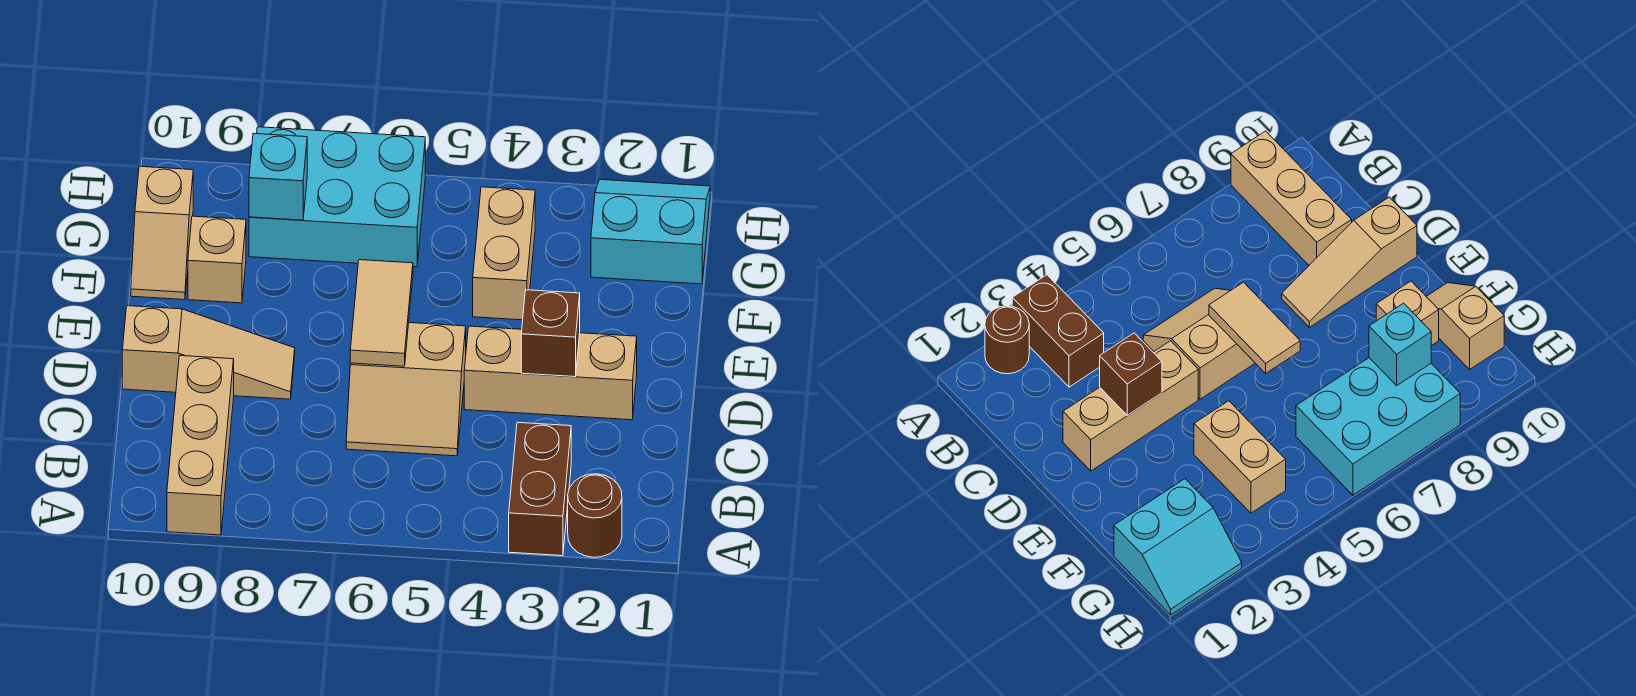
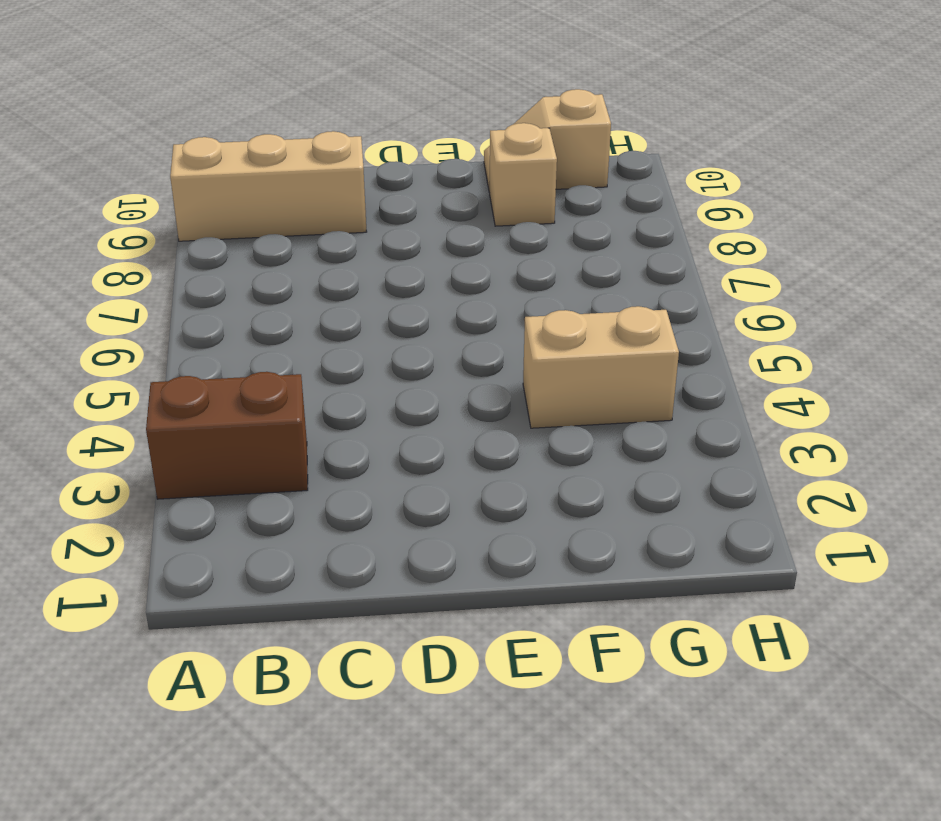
none -> brown round brick A2 level 1
none -> tan slope C5:D6 level 1 top D
none -> tan brick D2:D4 level 1

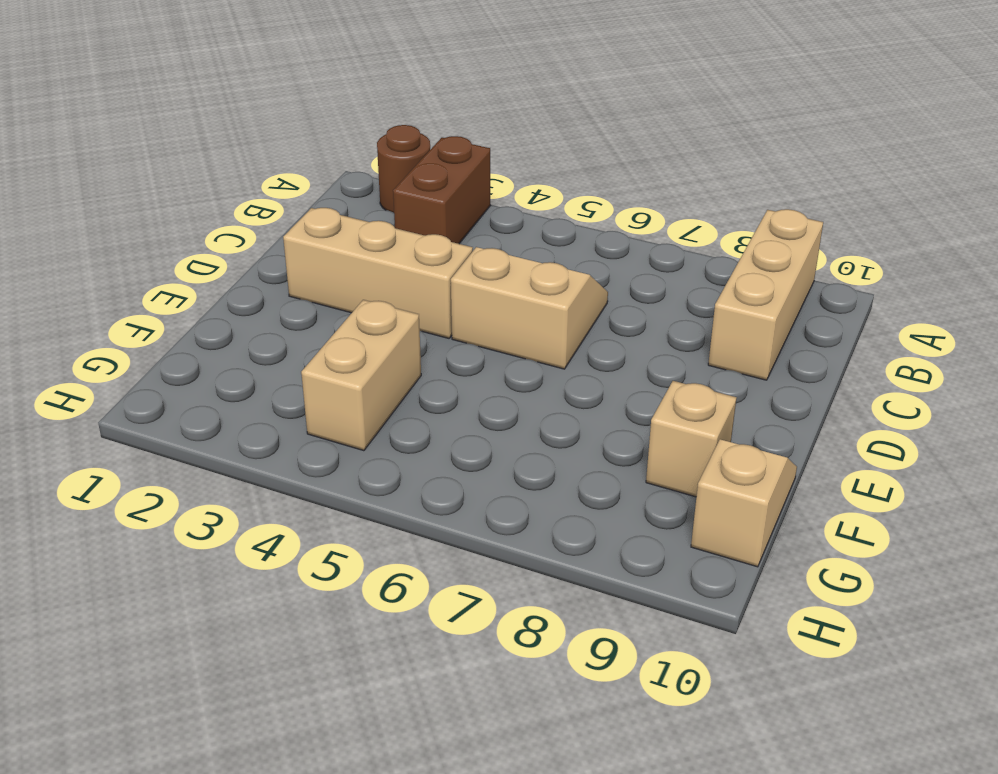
none -> tan slope D8:D10 level 1 top 10
none -> cyan slope G1:H2 level 1 top G
none -> cyan brick G6:H8 level 1

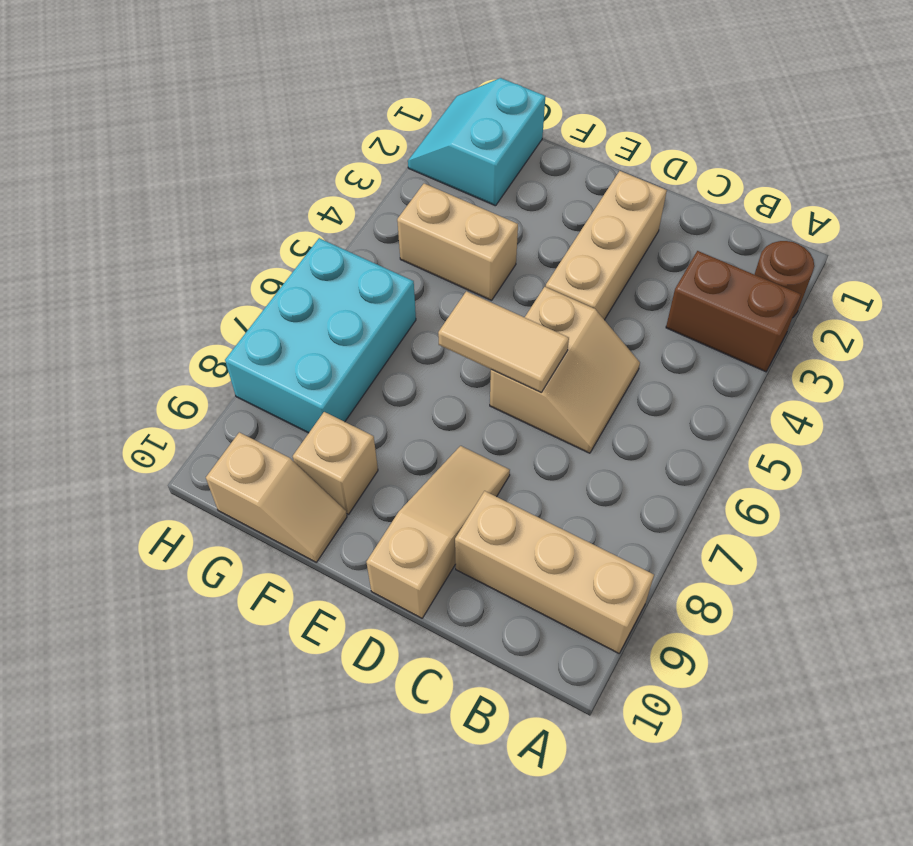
none -> brown brick D3 level 2
none -> cyan brick G8 level 2

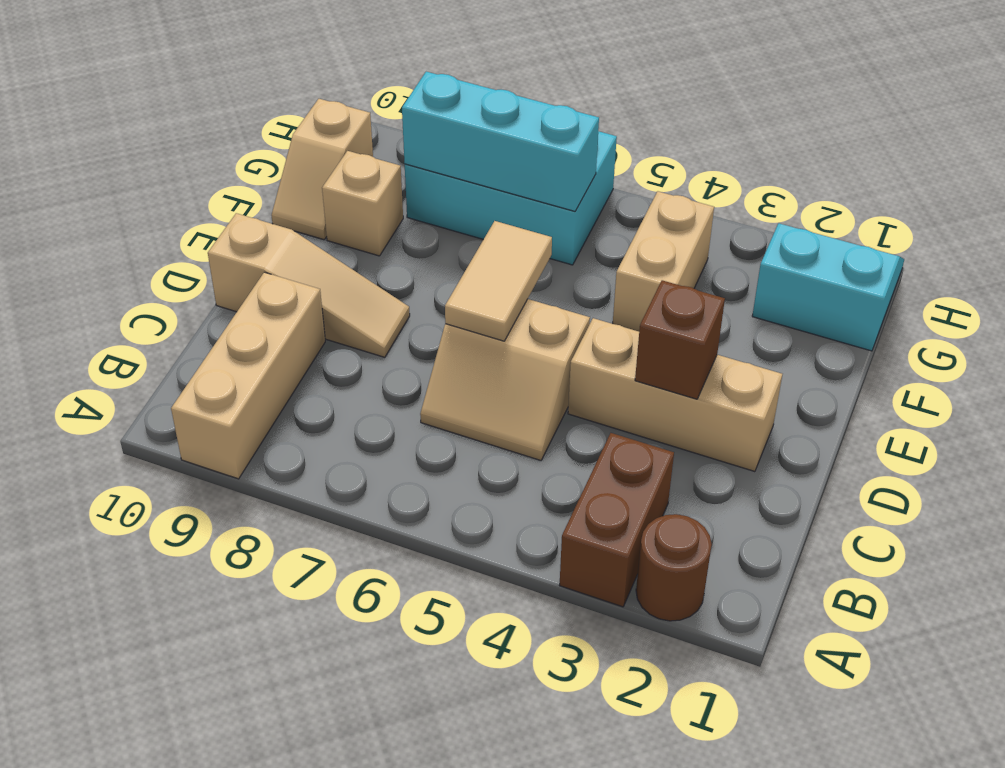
cyan brick G6:G8 level 2 -> cyan brick G8 level 2

